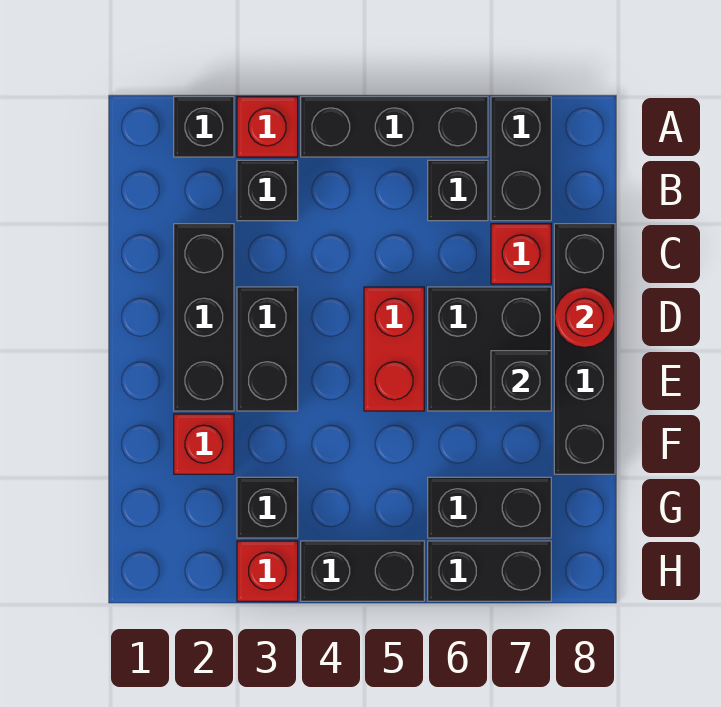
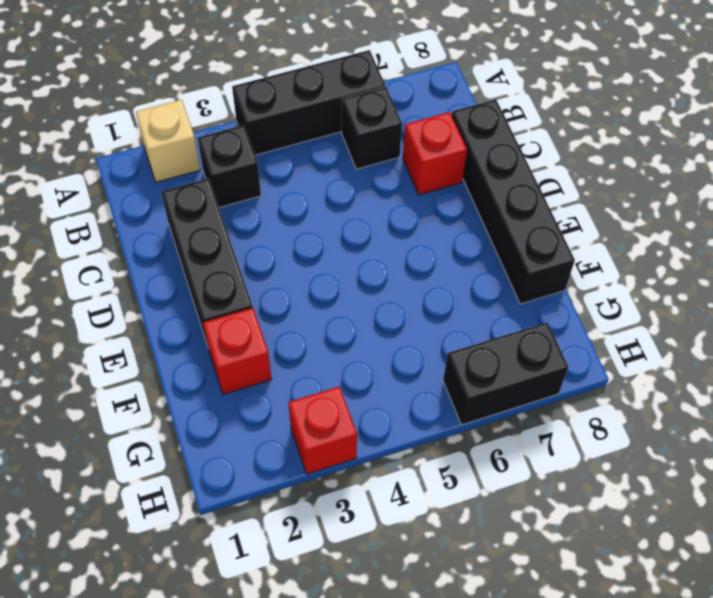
tan brick A2 level 1 -> black brick A2 level 1
none -> red brick A3 level 1
none -> black brick A7:B7 level 1
none -> black brick D3:E3 level 1

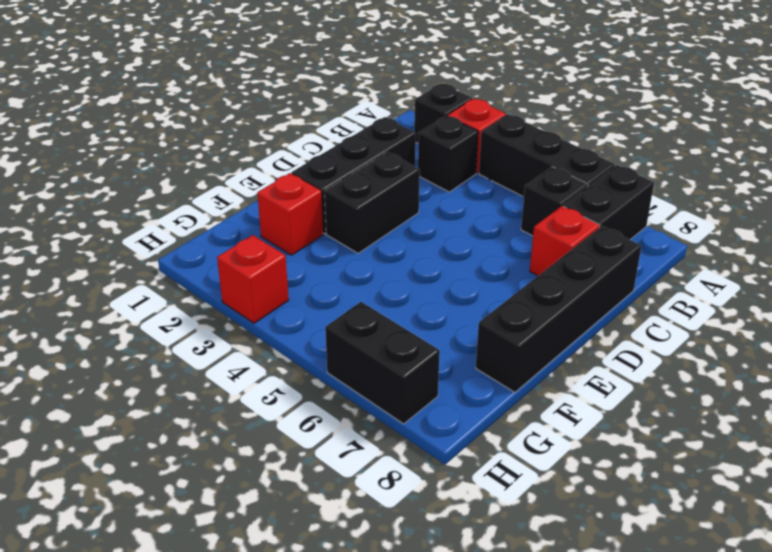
none -> red brick D5:E5 level 1
none -> black brick D6:E7 level 1
none -> black brick G3 level 1

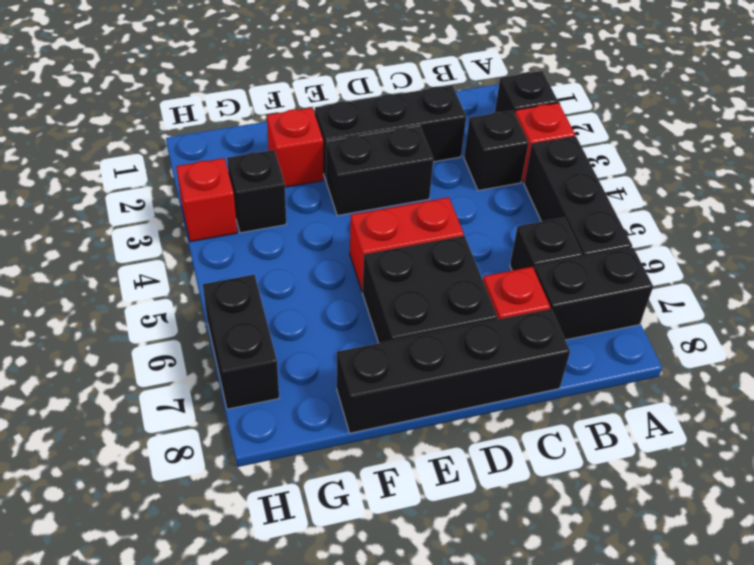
none -> black brick G6:G7 level 1
none -> black brick H4:H5 level 1
none -> red round brick D8 level 2

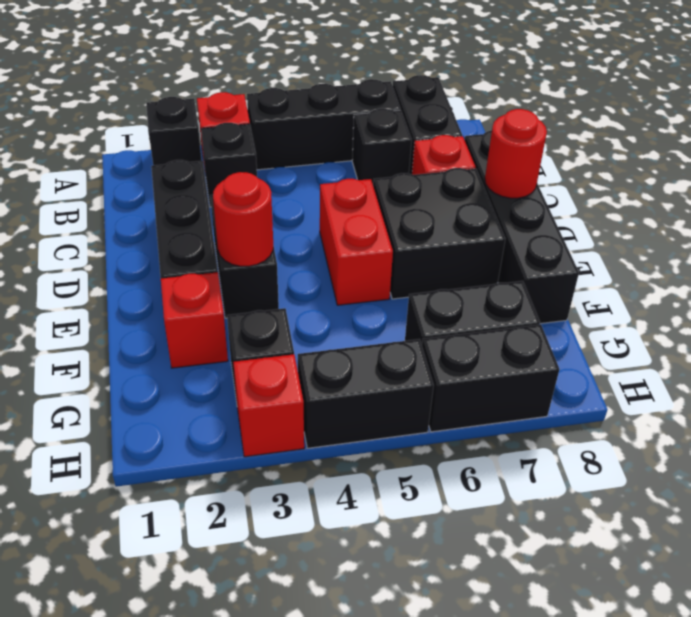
red round brick E3 level 2 -> none
none -> black brick E7 level 2

